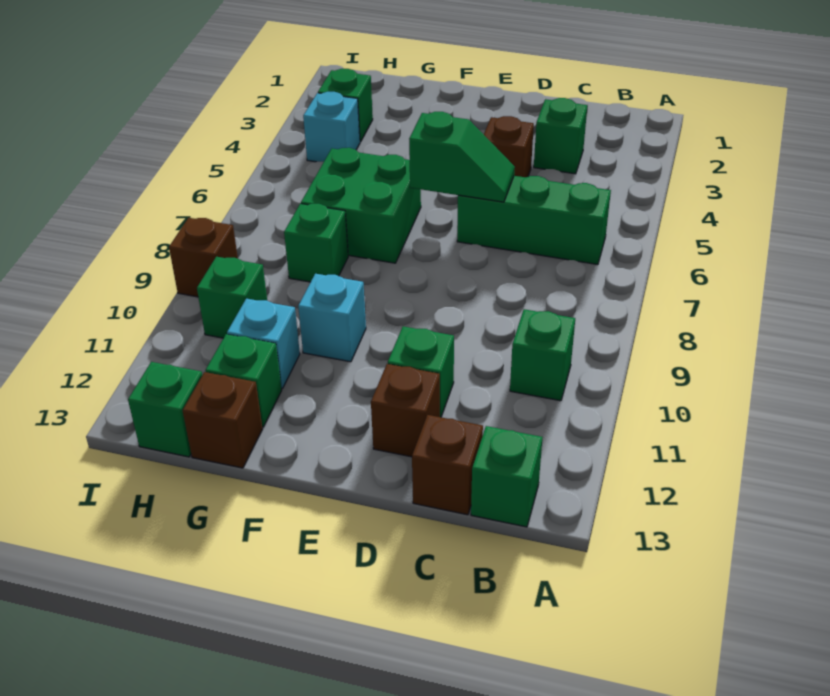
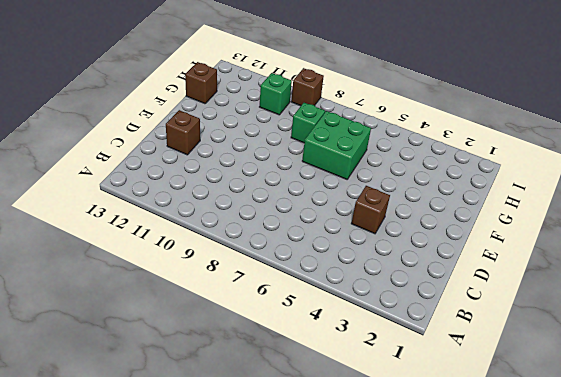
none -> green brick B6:D6 level 1
none -> green brick B10 level 1
none -> green brick B13 level 1

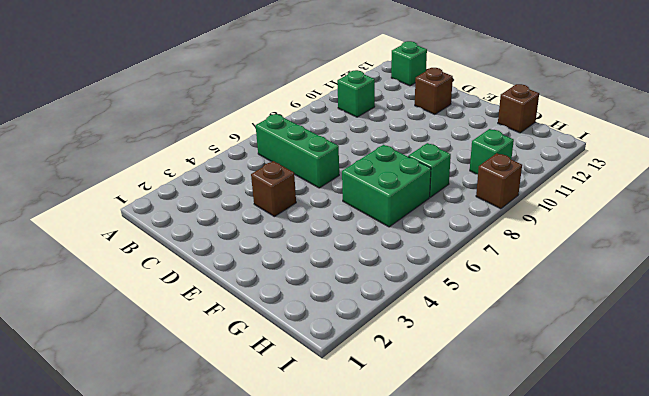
none -> green brick C3 level 1
none -> brown brick C13 level 1
none -> green brick D11 level 1

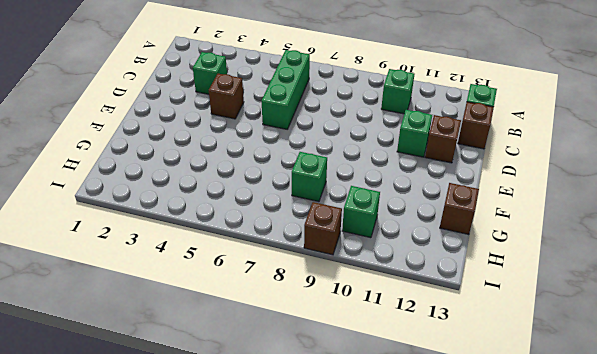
none -> green brick F6:G7 level 1
none -> cyan brick F10 level 1
none -> cyan brick G11 level 1

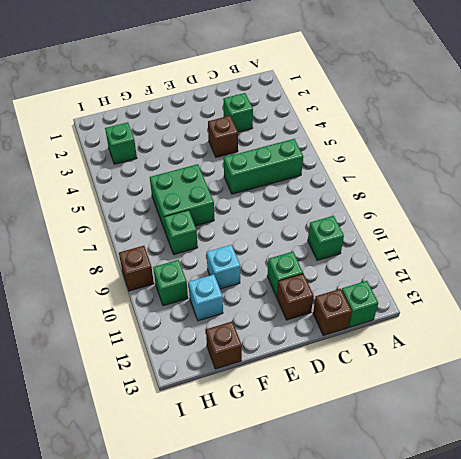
none -> green brick G12 level 1
none -> cyan brick H4 level 1
none -> green brick H13 level 1

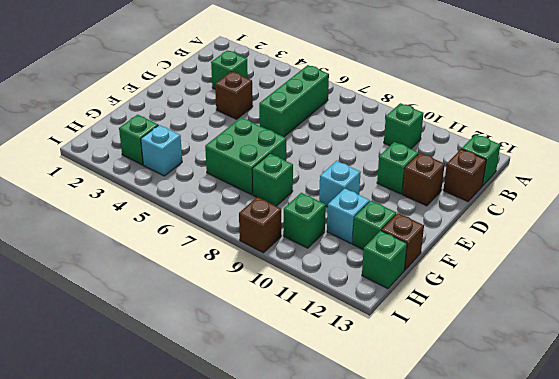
none -> green slope D6:E6 level 2 top E

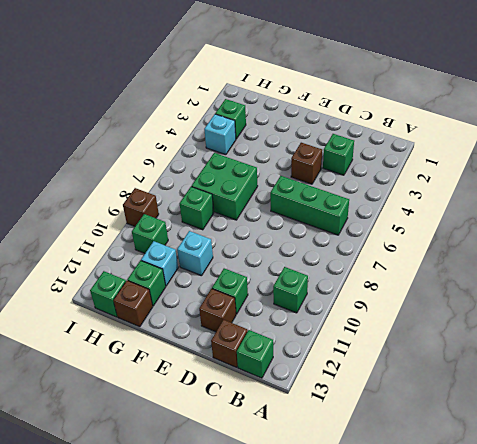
none -> green slope D6:E6 level 2 top E

